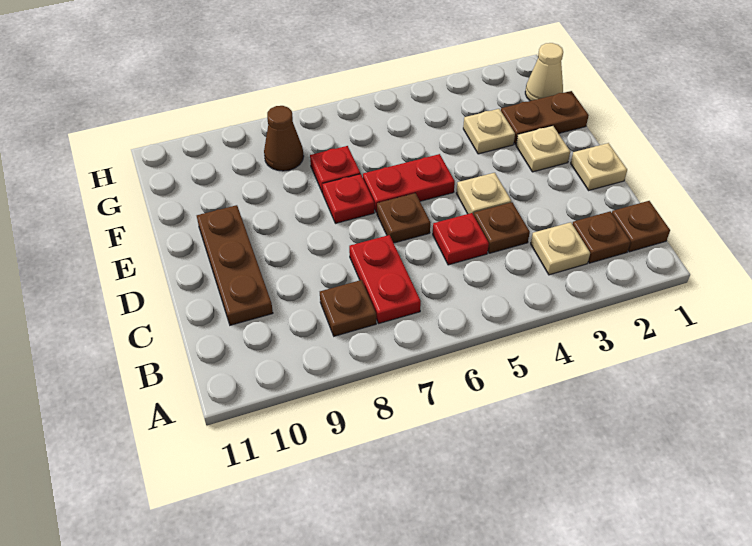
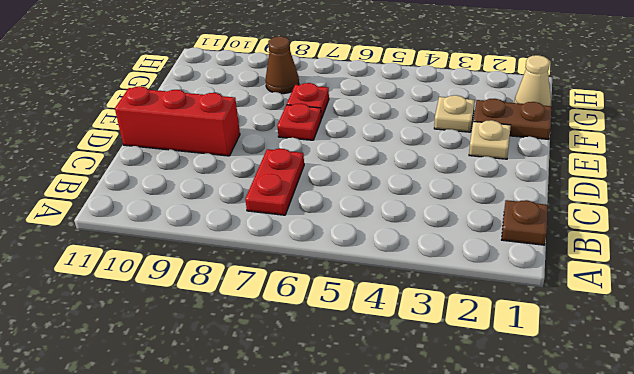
red brick D9:D11 level 1 -> brown plate C10:E10 level 1
none -> brown plate B2 level 1
none -> tan plate B3 level 1
none -> brown plate B8 level 1

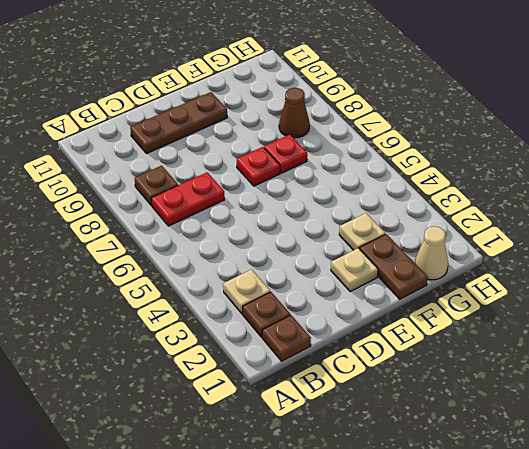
none -> brown plate C4 level 1
none -> red plate C5 level 1
none -> tan plate D1 level 1

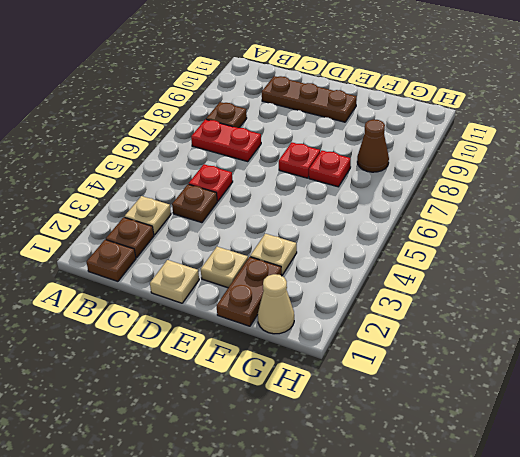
none -> tan plate D4 level 1
none -> brown plate D6 level 1
none -> red plate E5:E6 level 1

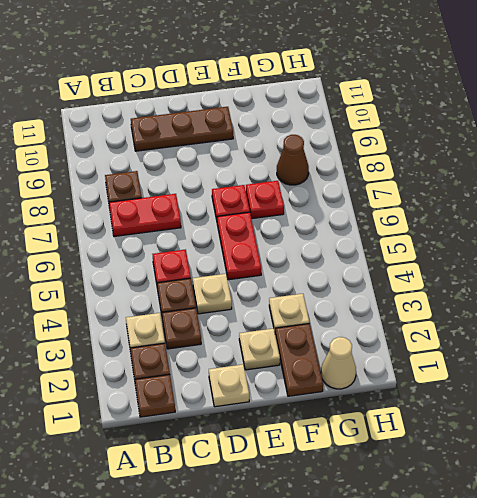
brown plate C3 level 1 -> brown plate D6 level 1

